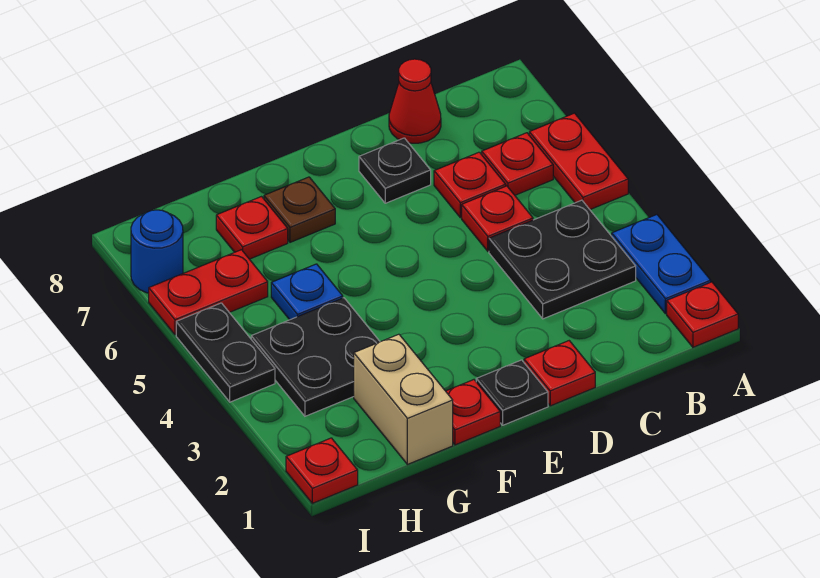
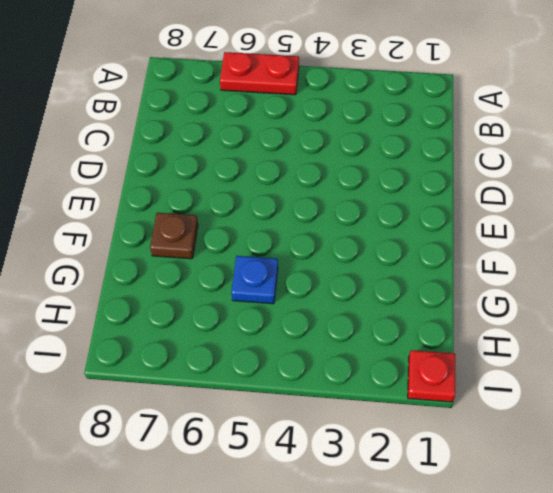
none -> red plate A1 level 1
none -> blue plate A2:A3 level 1
none -> black plate B3:C4 level 1

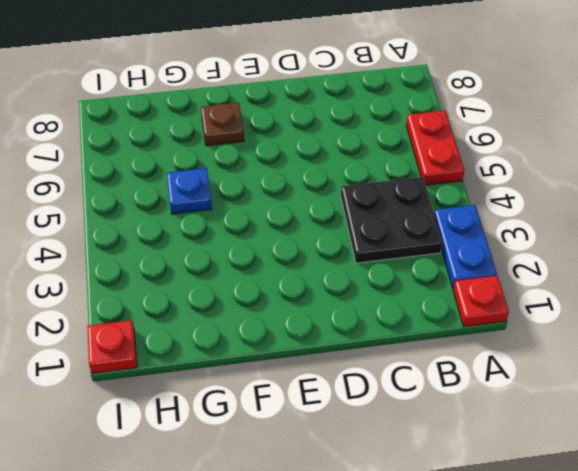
none -> red plate B6 level 1
none -> red plate C5 level 1
none -> red plate C6 level 1

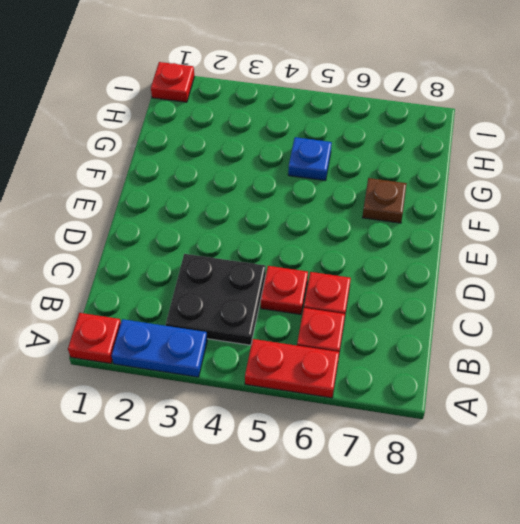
none -> red cone C8 level 1
none -> red plate D1 level 1
none -> black plate D7 level 1

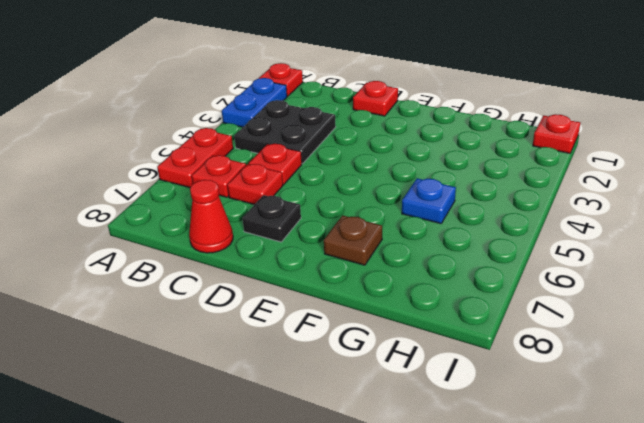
none -> black plate E1 level 1
none -> red plate F1 level 1
none -> tan brick G1:G2 level 1

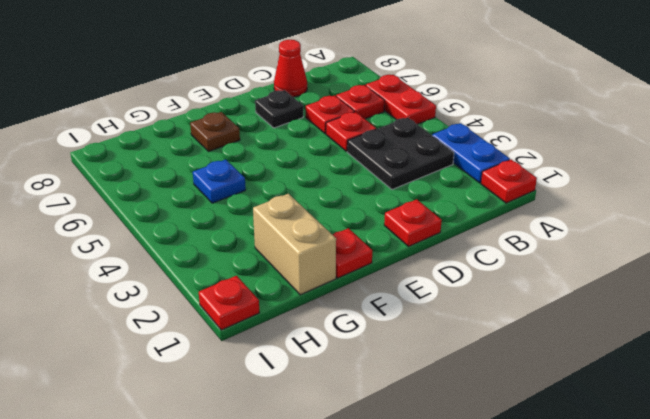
none -> black plate E1 level 1
none -> black plate G3:H4 level 1
none -> red plate G7 level 1

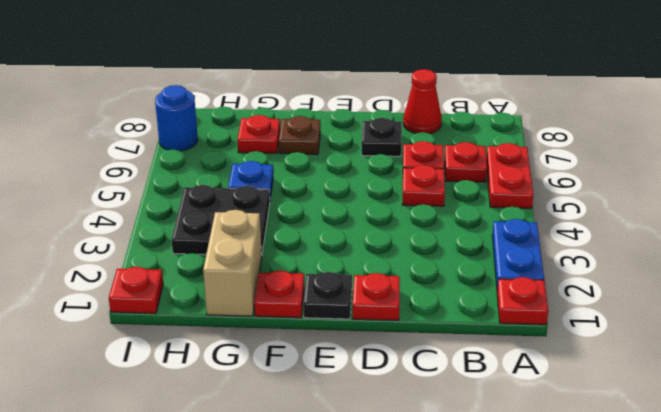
none -> black plate B3:C4 level 1
none -> red plate H6:I6 level 1
none -> black plate I4:I5 level 1

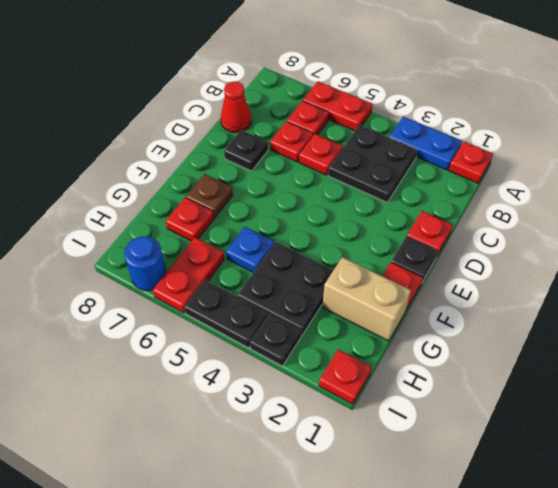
black plate I3 level 1 -> none

